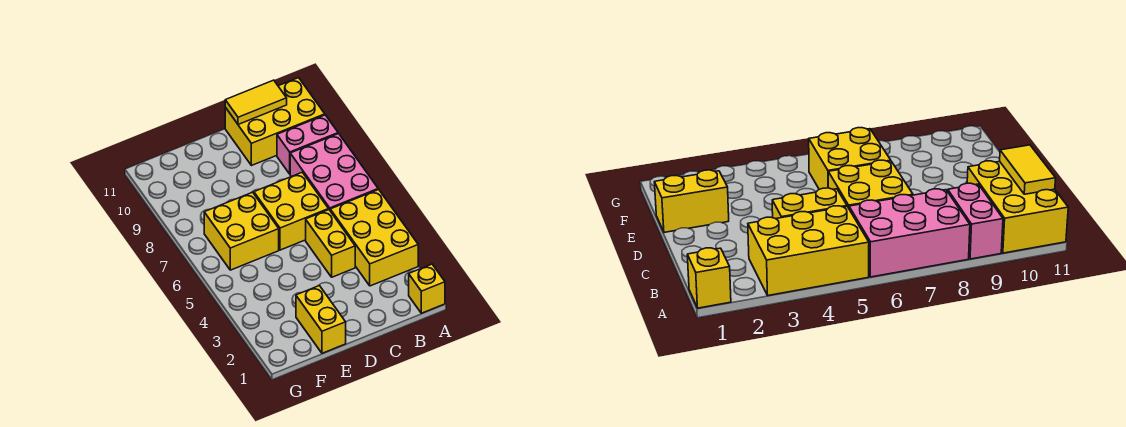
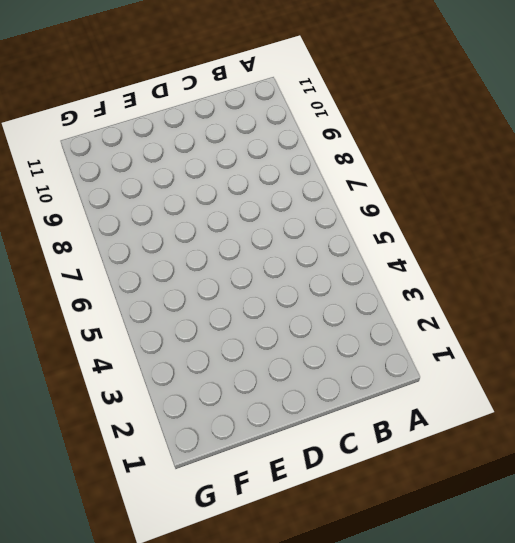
none -> yellow brick A1 level 1
none -> yellow brick A3:B5 level 1

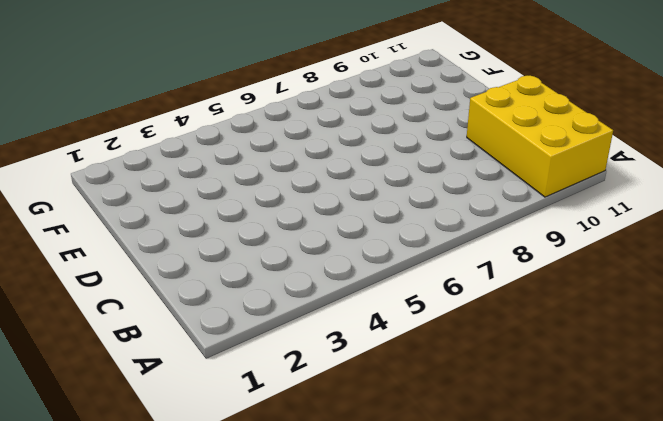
none -> yellow brick A1 level 1
none -> yellow brick A3:B5 level 1

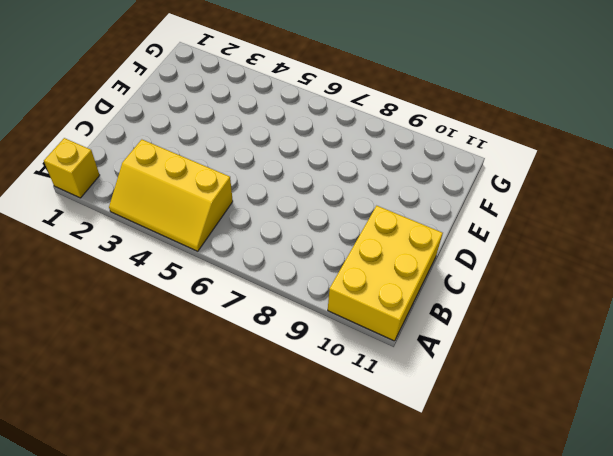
yellow slope A3:B5 level 1 top B -> yellow brick A3:B5 level 1
none -> pink brick A6:B8 level 1
none -> pink brick A9:B9 level 1

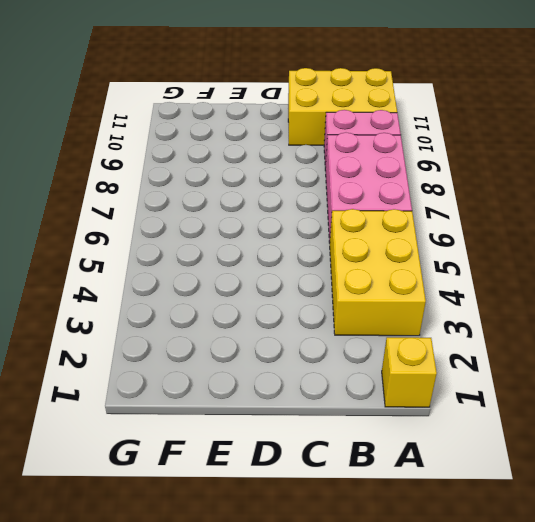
none -> yellow brick C4:C5 level 1
none -> yellow brick C6:D7 level 1

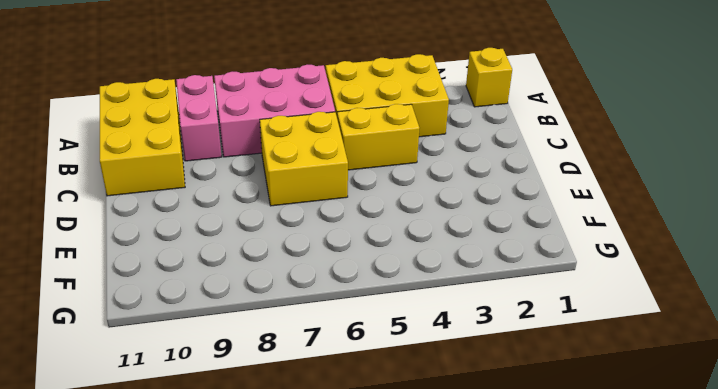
none -> yellow brick E1:E2 level 1
none -> yellow brick E6:F7 level 1

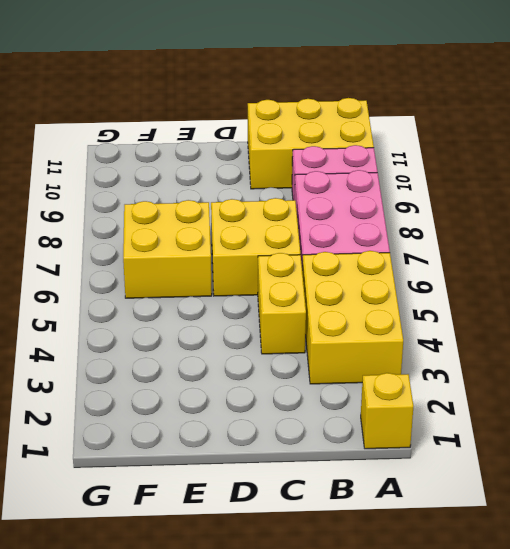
none -> yellow brick E1:E2 level 1
none -> yellow tile B11:C11 level 2

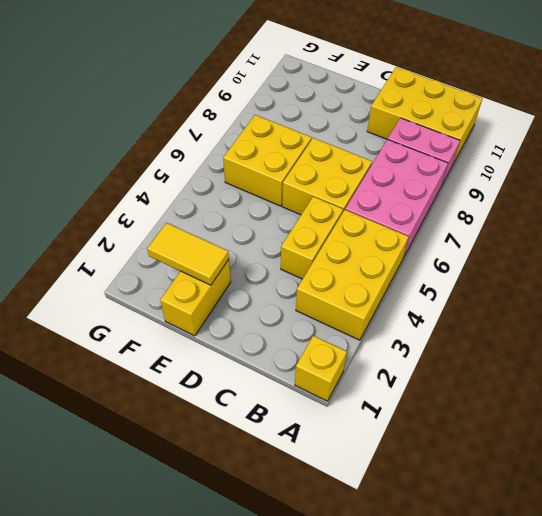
yellow tile E2:F2 level 2 -> yellow tile B11:C11 level 2

